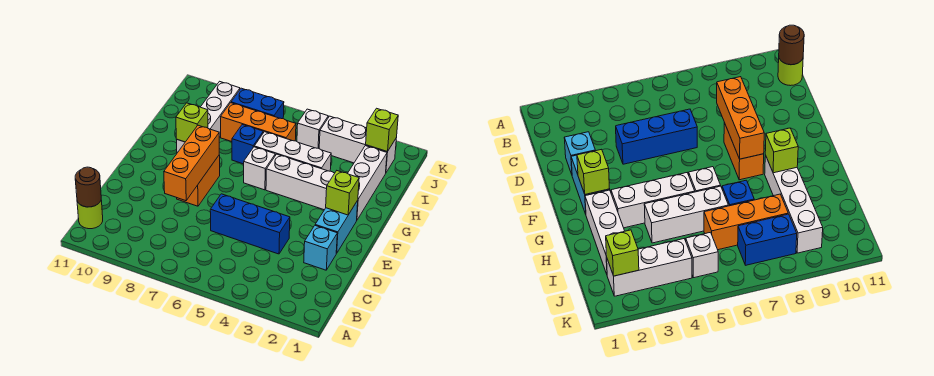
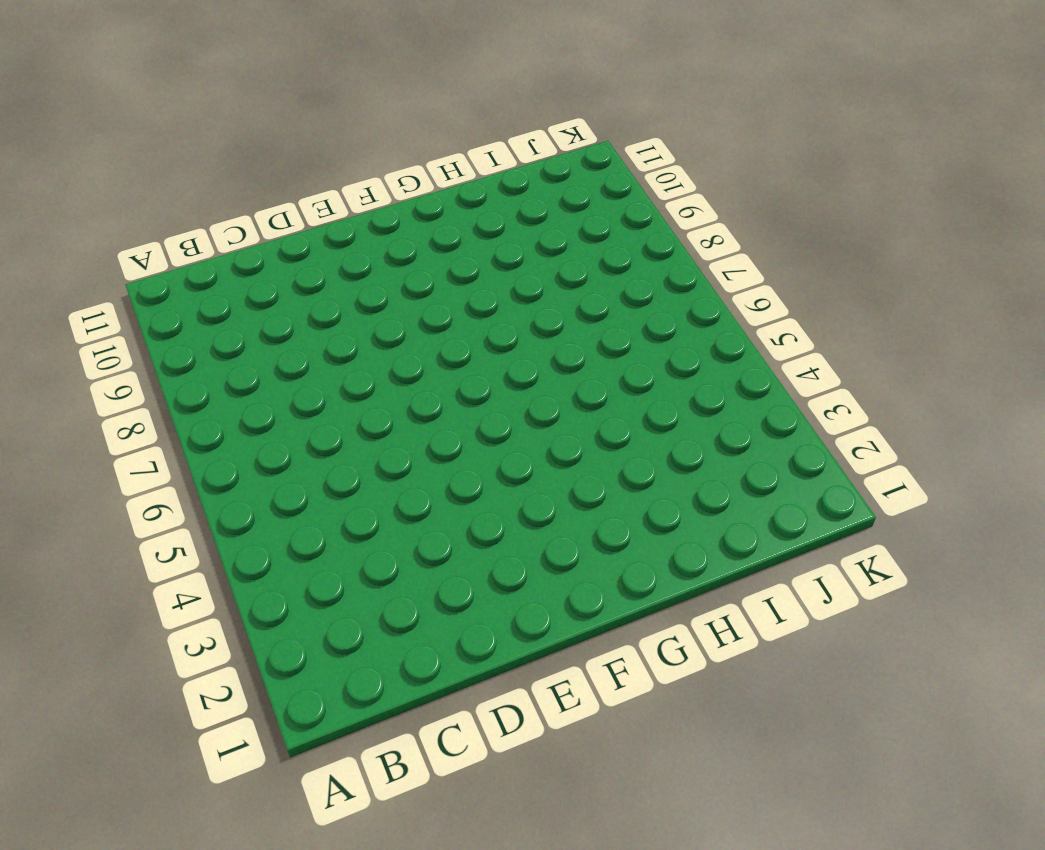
none -> lime round brick B11 level 1
none -> cyan brick D2 level 1
none -> blue brick D4:D6 level 1

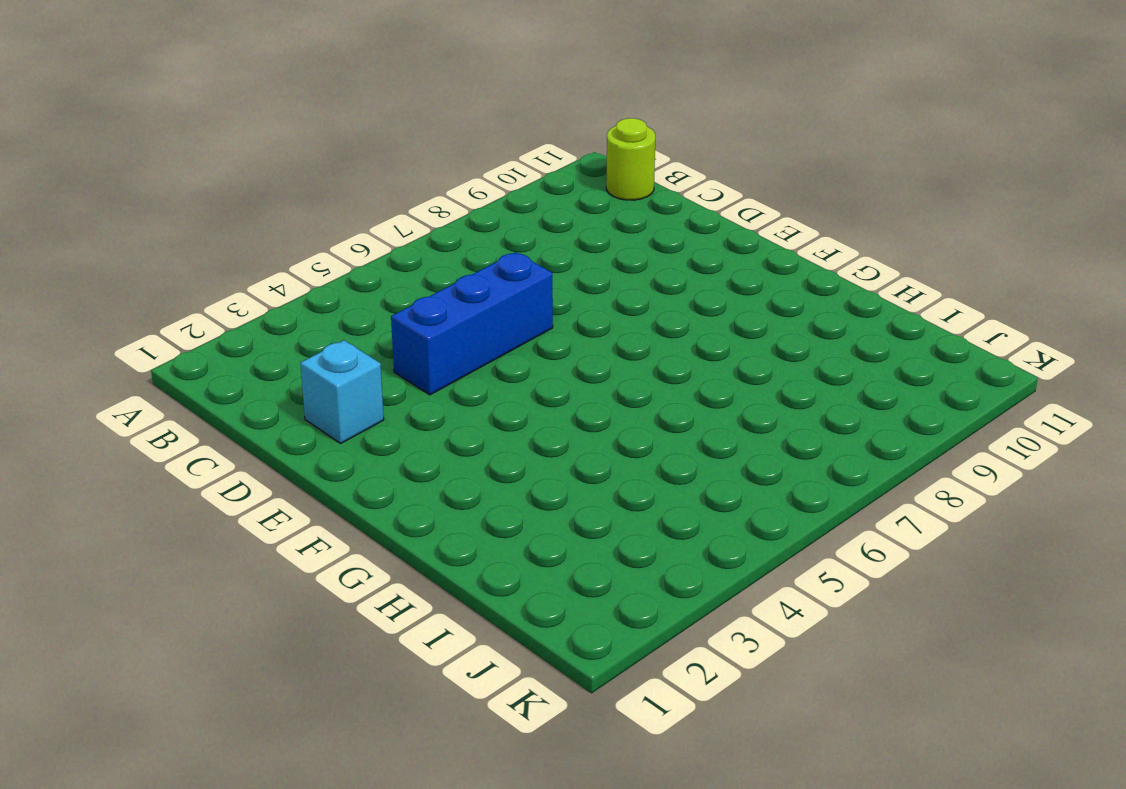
none -> cyan brick E2:F2 level 1
none -> orange brick E8:F8 level 1
none -> white brick G2:I2 level 1

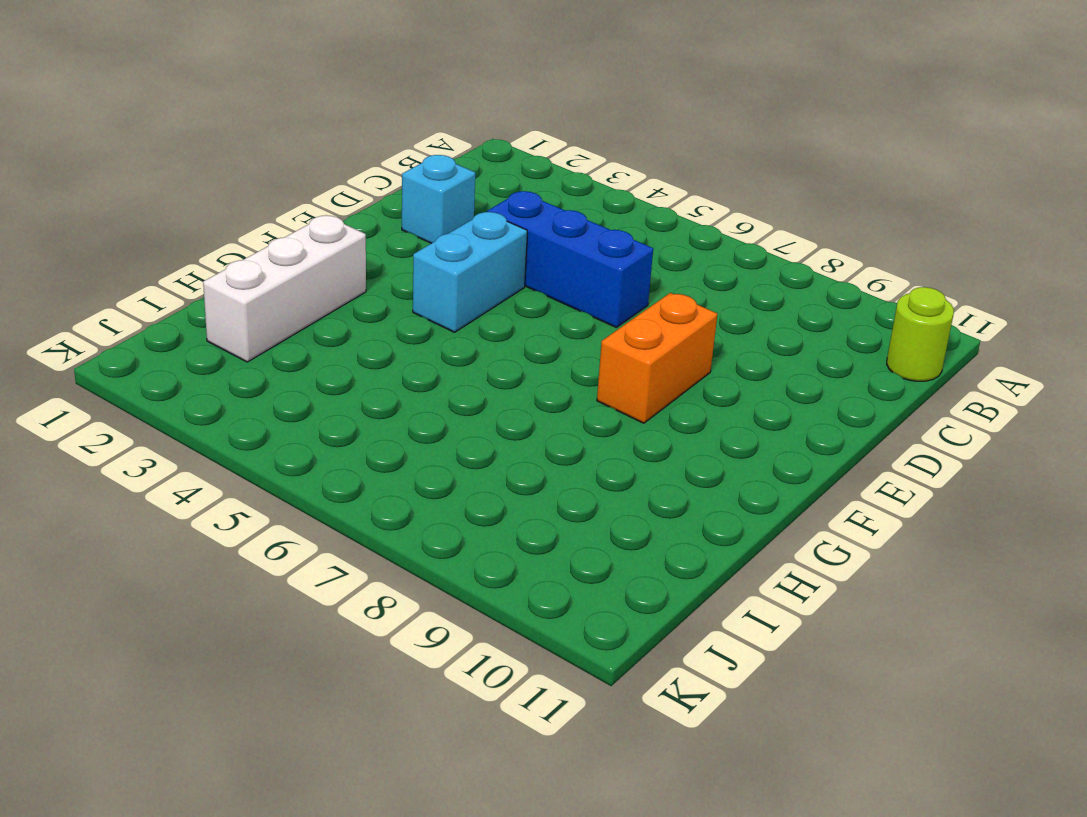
cyan brick E4:F4 level 1 -> cyan brick E2:F2 level 1
none -> white brick G3:G5 level 1
none -> white brick G6 level 1
none -> white brick G9:J9 level 1

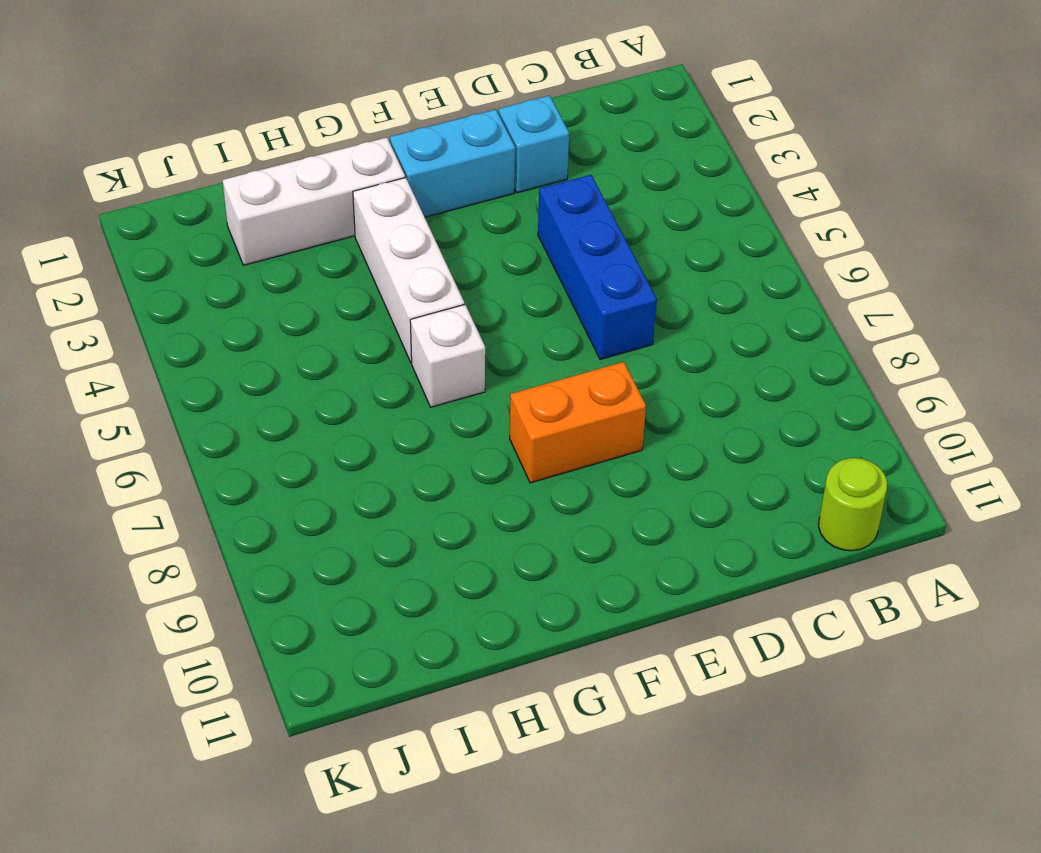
none -> white brick G9:J9 level 1
none -> white brick H4:H6 level 1
none -> blue brick H7 level 1

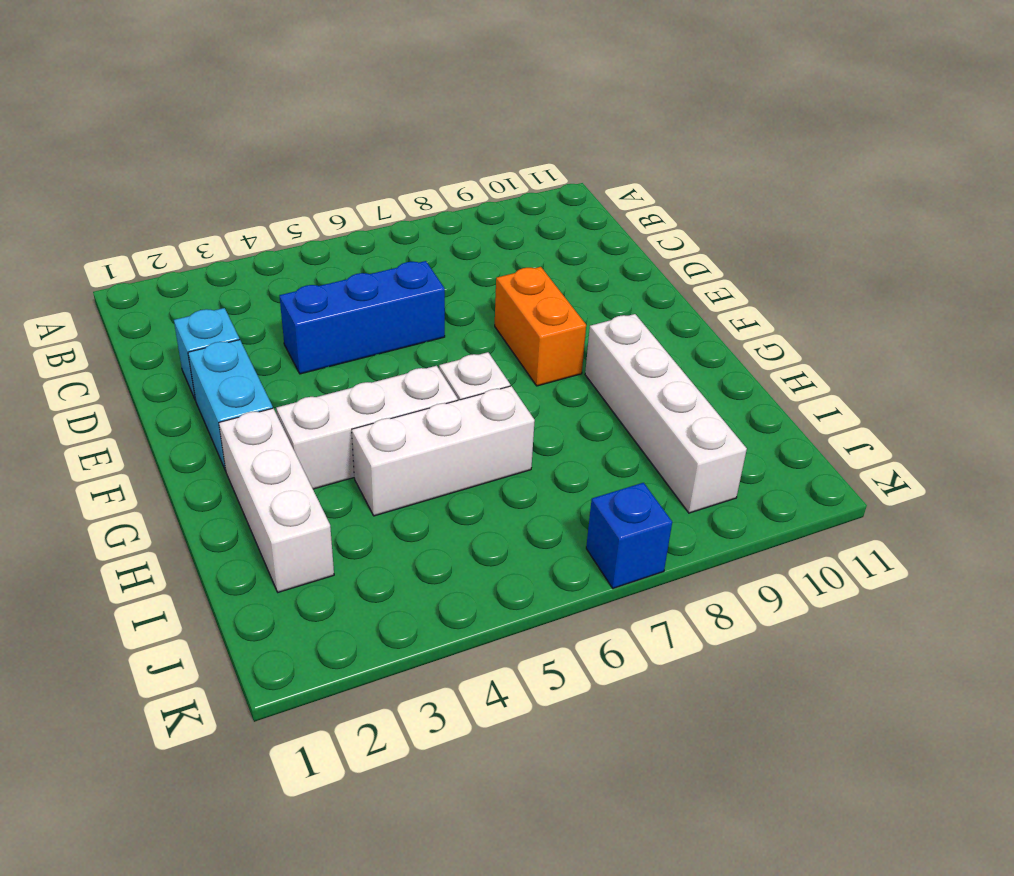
blue brick K7 level 1 -> blue brick H7 level 1
none -> lime round brick B11 level 1
none -> orange brick I6:I8 level 1
none -> white brick J2:J4 level 1

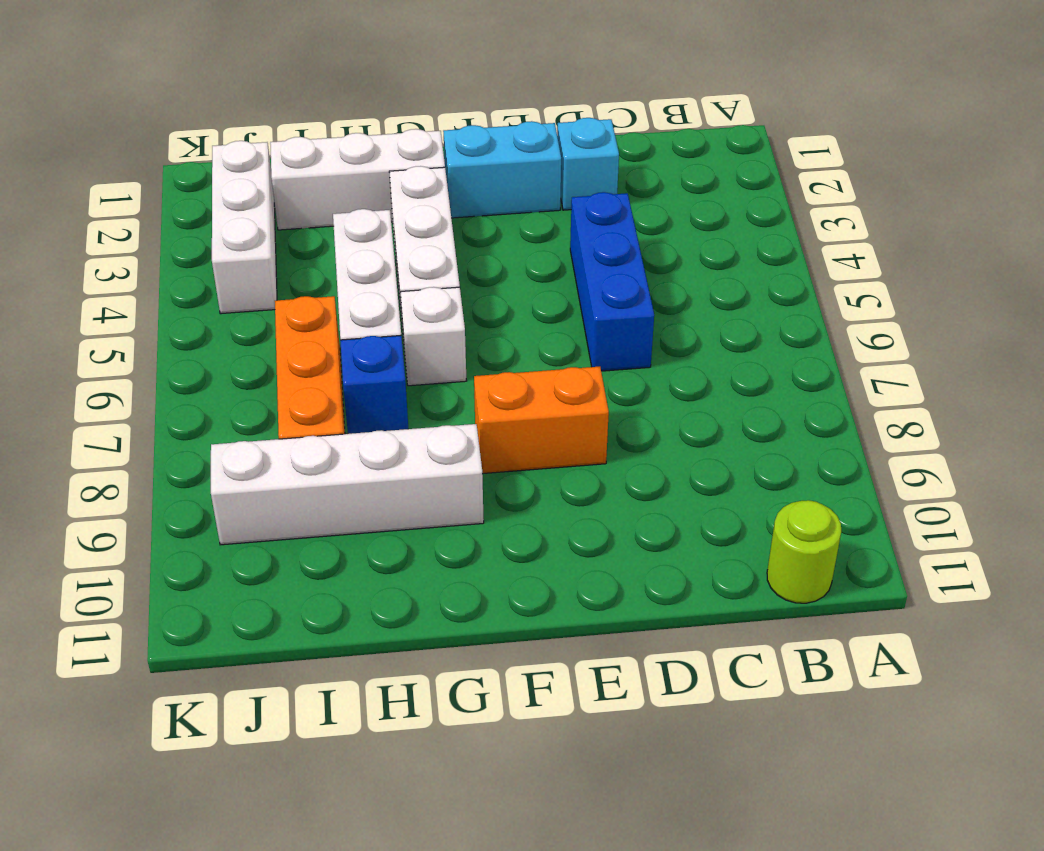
none -> white brick J5 level 1
none -> blue brick J7:J8 level 1
none -> brown round brick B11 level 2

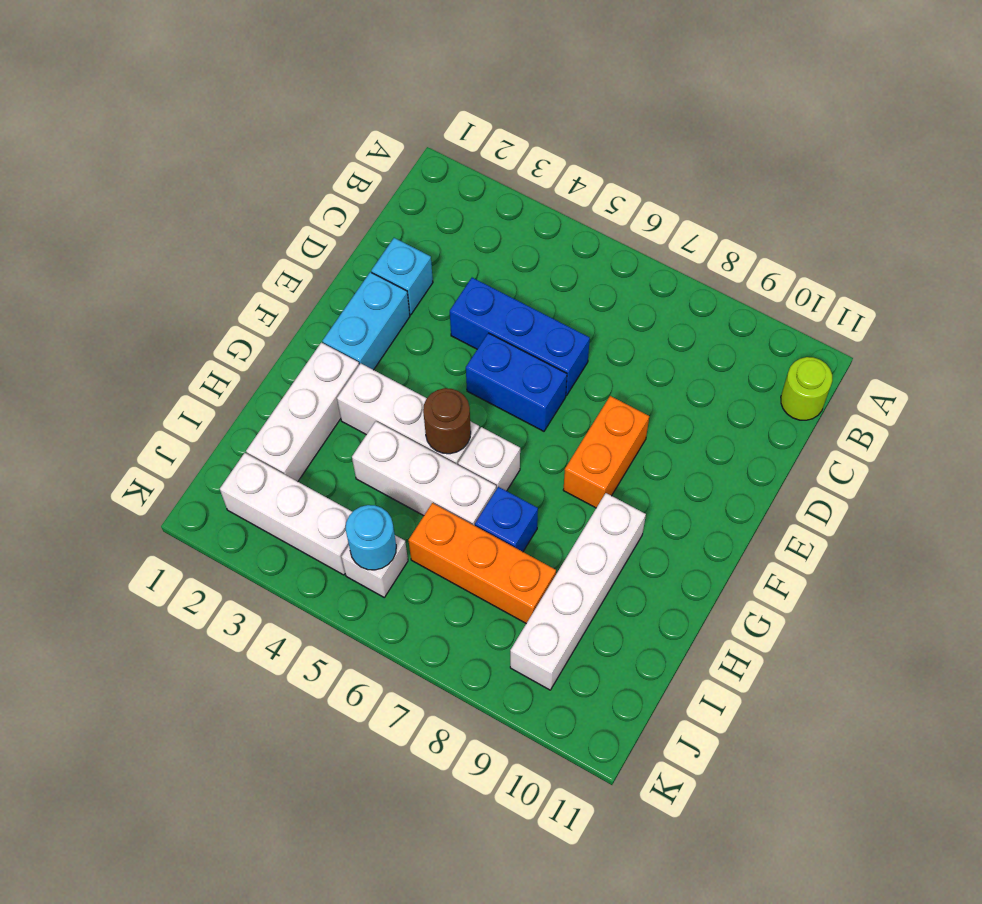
blue brick E5:E6 level 1 -> blue brick J7:J8 level 1
brown round brick G5 level 2 -> brown round brick B11 level 2
cyan round brick J5 level 2 -> none
none -> orange brick D8:F8 level 2
none -> lime brick F2 level 2
none -> lime brick G9 level 2

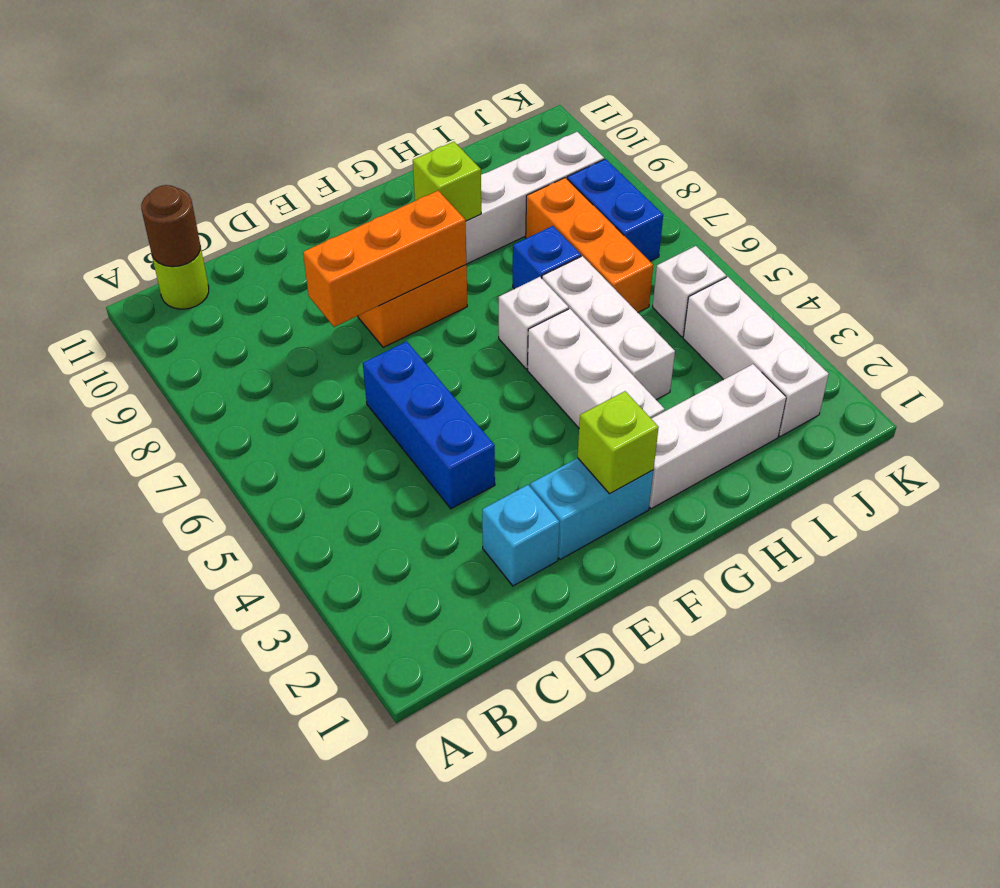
none -> lime brick J2 level 2

